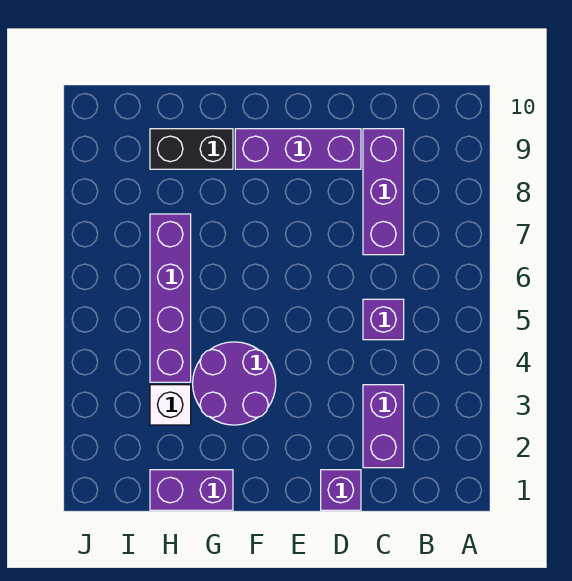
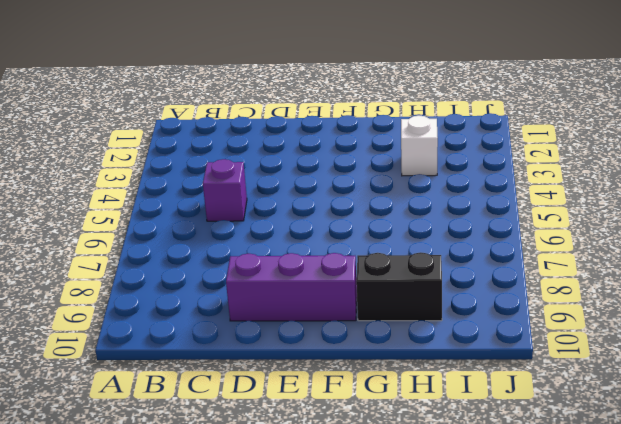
none -> purple brick C2:C3 level 1
none -> purple brick C7:C9 level 1

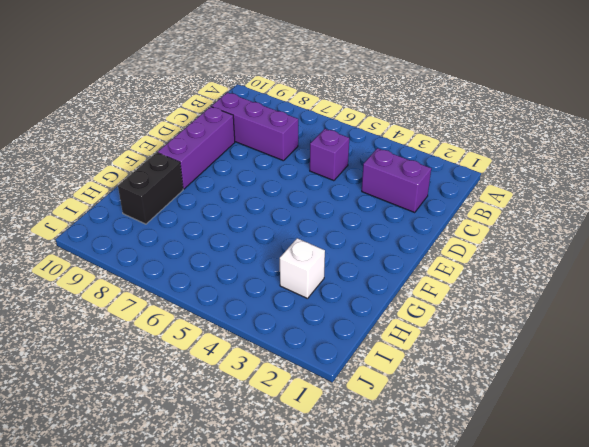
none -> purple brick D1 level 1
none -> purple round brick F3:G4 level 1

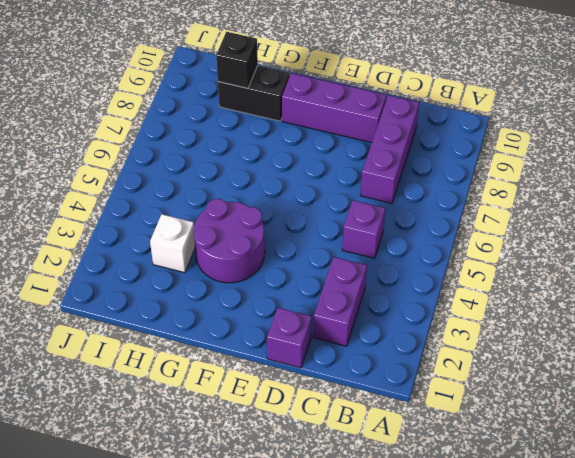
black brick H9 level 2 -> none
none -> purple brick G1:H1 level 1
none -> purple brick H4:H7 level 1

